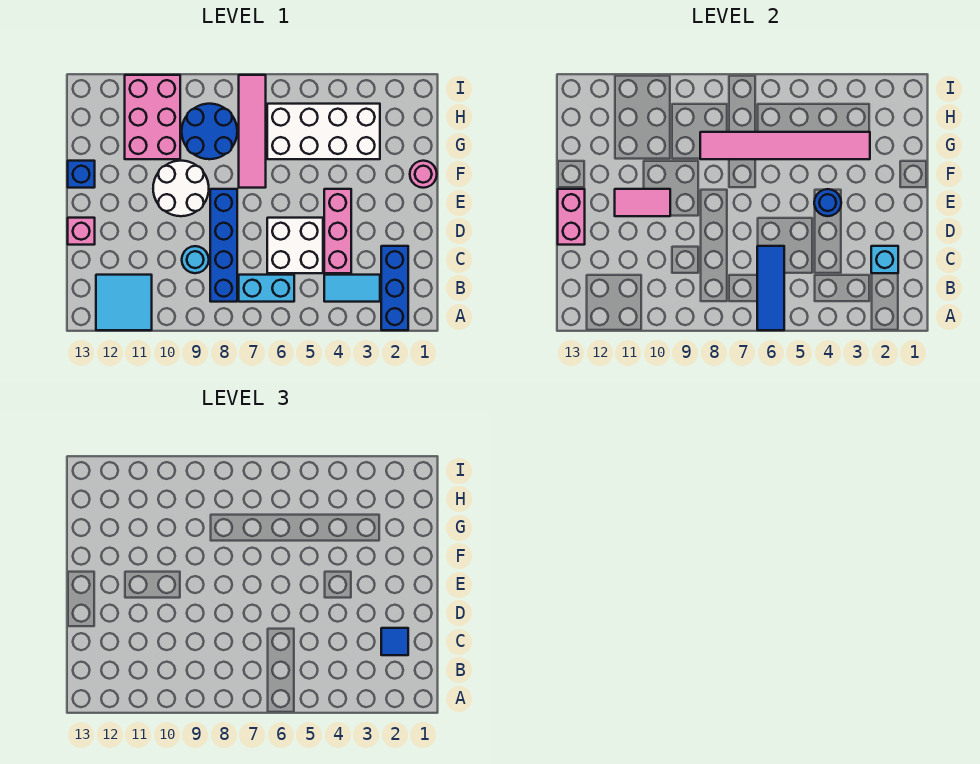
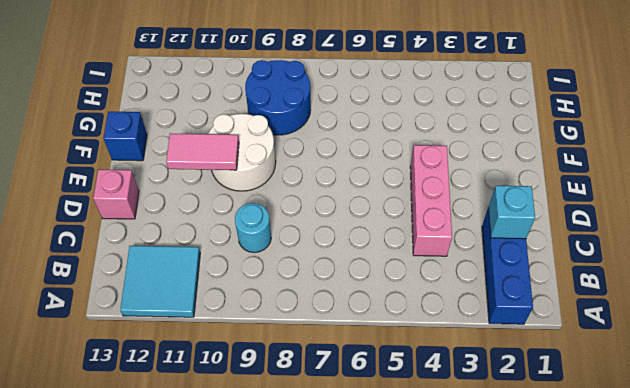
none -> cyan tile B3:B4 level 1
none -> cyan brick B6:B7 level 1
none -> blue brick B8:E8 level 1

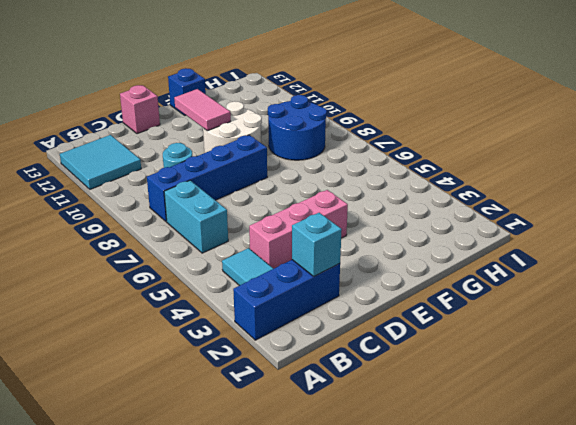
none -> white brick C5:D6 level 1
none -> pink round brick F1 level 1
none -> pink tile F7:I7 level 1

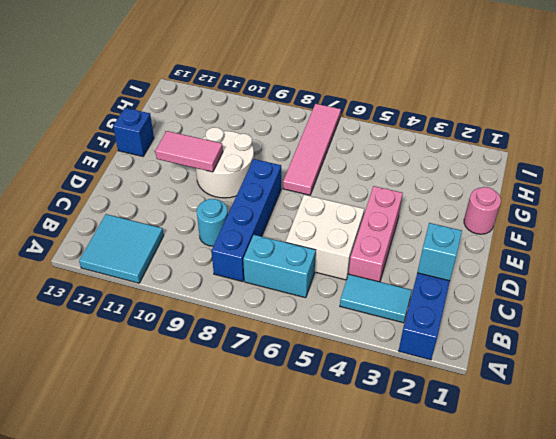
none -> pink brick D13 level 1
none -> white brick G3:H6 level 1
none -> blue round brick G8:H9 level 1

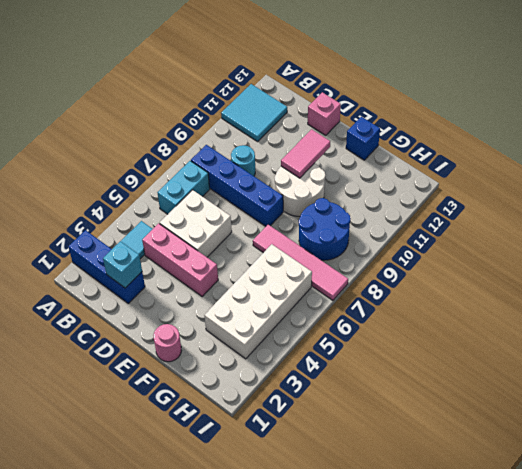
none -> pink brick G10:I11 level 1
none -> blue tile A6:C6 level 2
none -> pink brick D13:E13 level 2

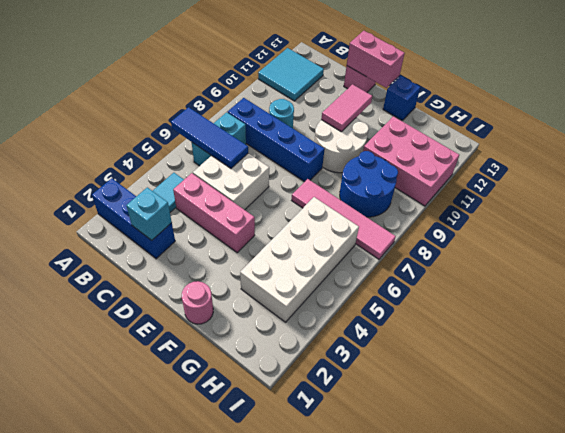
none -> blue round brick E4 level 2
none -> pink tile G3:G8 level 2
none -> blue tile C2 level 3

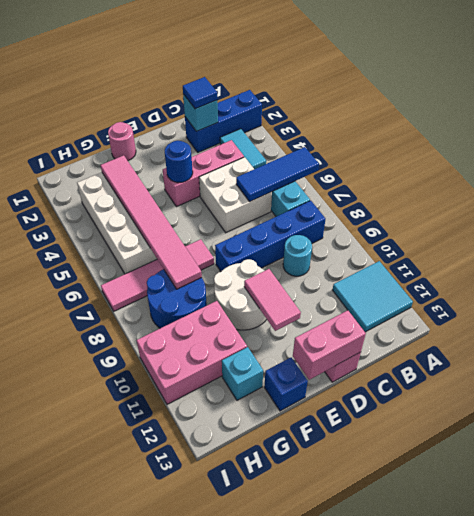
cyan brick G12 level 1 -> none

